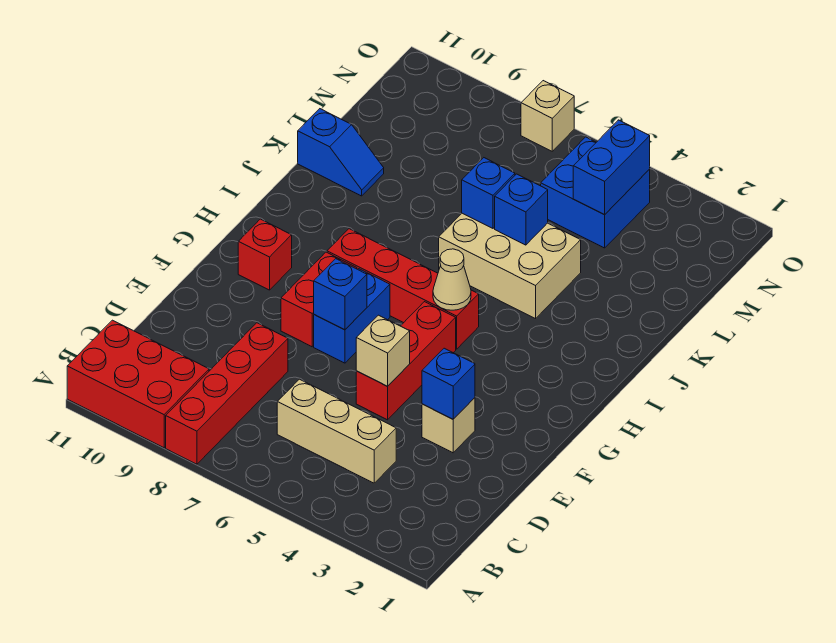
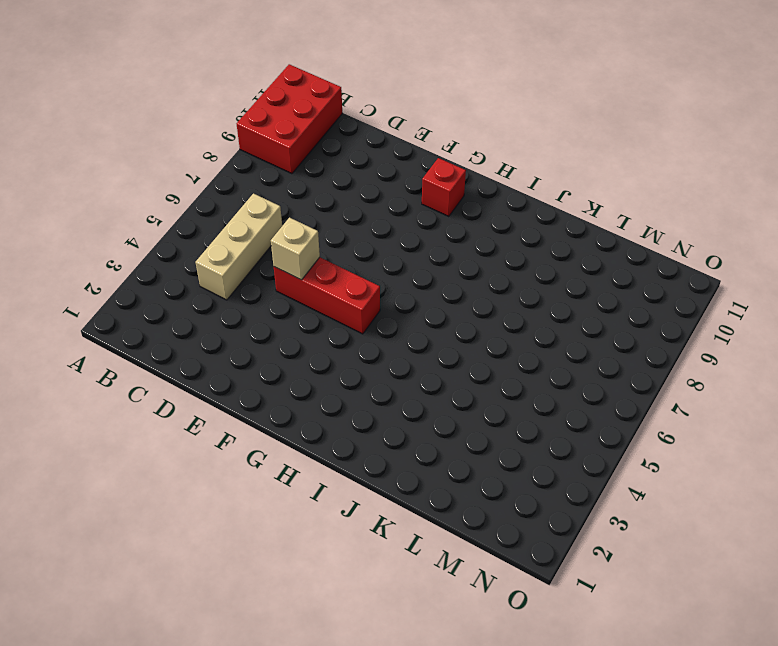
none -> red brick A8:D8 level 1
none -> tan brick E3 level 1
none -> blue brick F7:G7 level 1

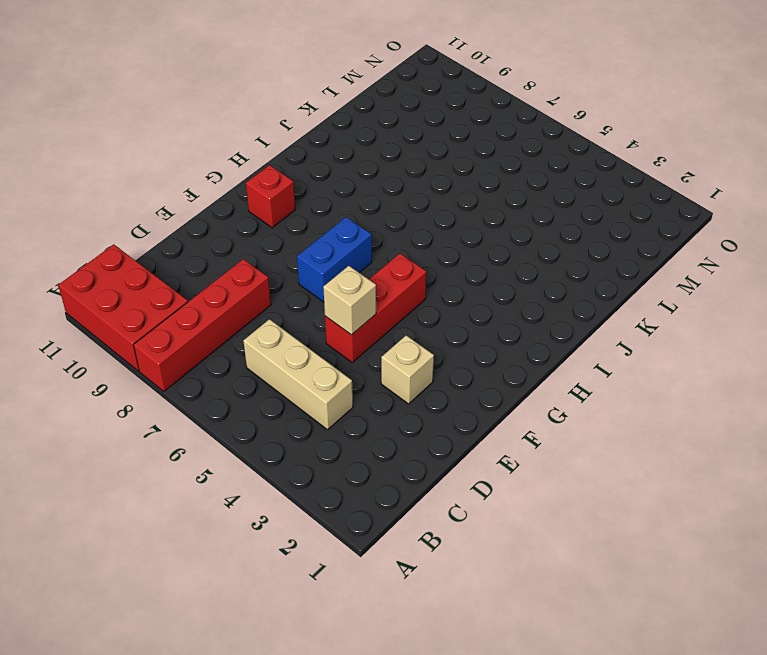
none -> red brick F8:G8 level 1
none -> red brick H5:H8 level 1
none -> tan brick J4:K6 level 1

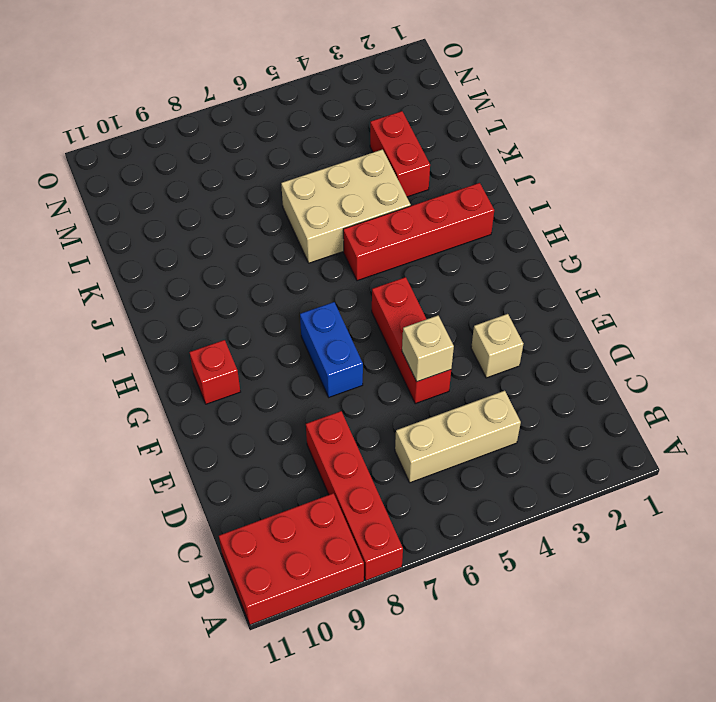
red brick I2:I5 level 1 -> red brick H5:H8 level 1
red brick K3:L3 level 1 -> red brick F8:G8 level 1
none -> blue slope K10:K11 level 1 top 11
none -> blue brick M4:N5 level 1
none -> tan brick O7 level 1

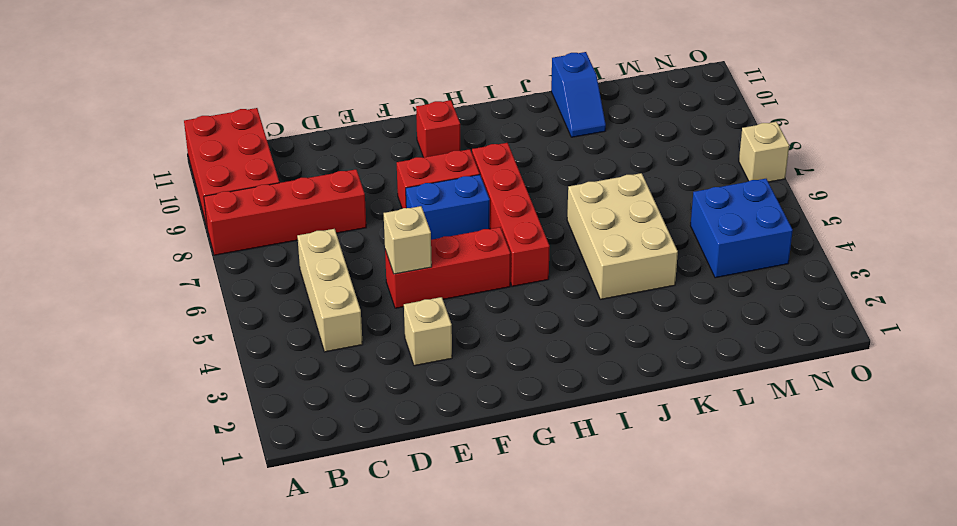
none -> blue brick E3 level 2
none -> blue brick F7 level 2
none -> tan cone H5 level 2

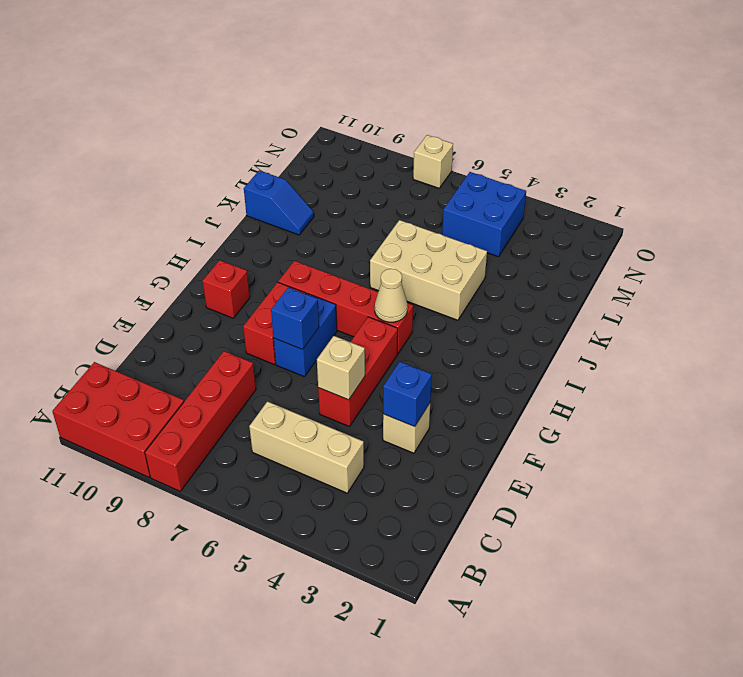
none -> blue brick K5 level 2
none -> blue brick K6 level 2
none -> blue brick M4:N4 level 2

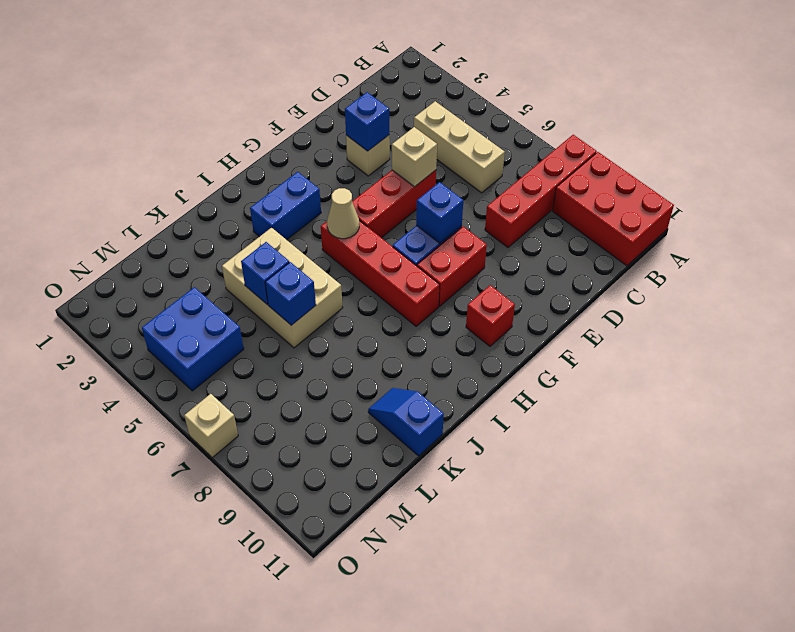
blue brick H3:I3 level 1 -> blue brick M4:N4 level 2

